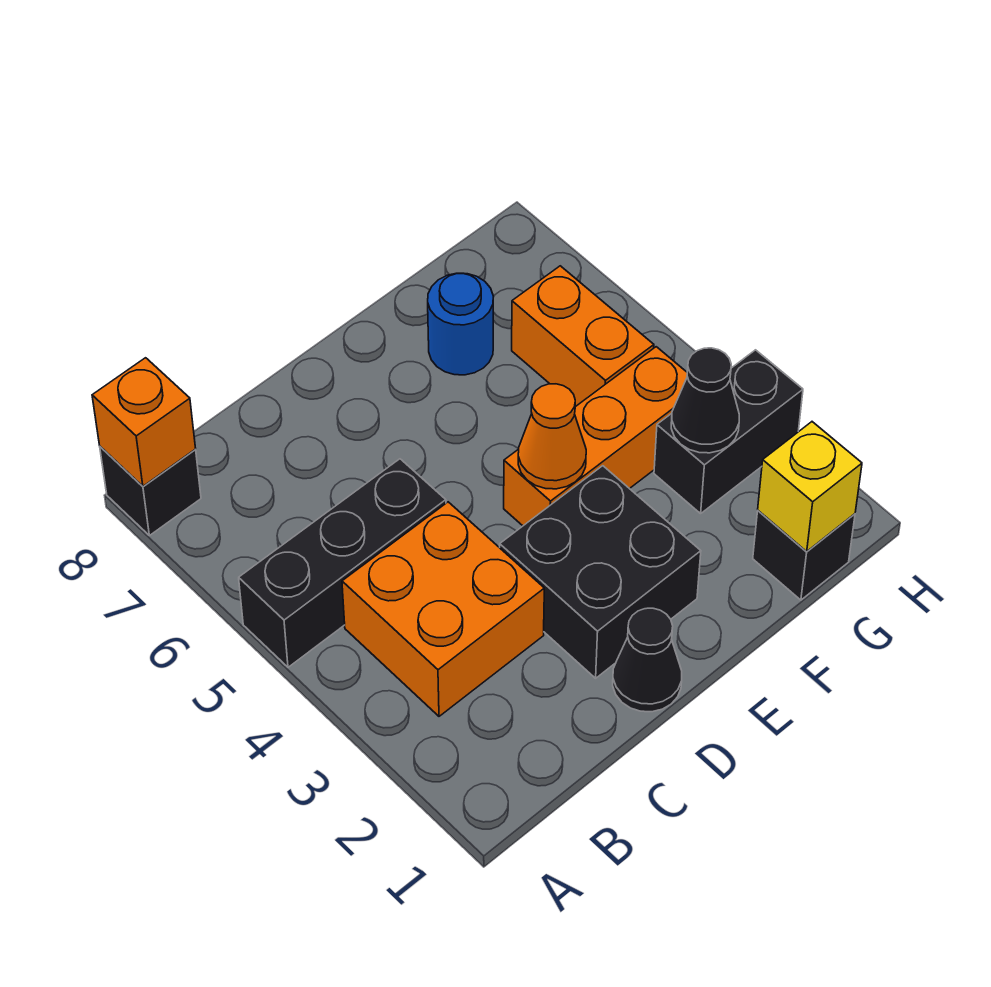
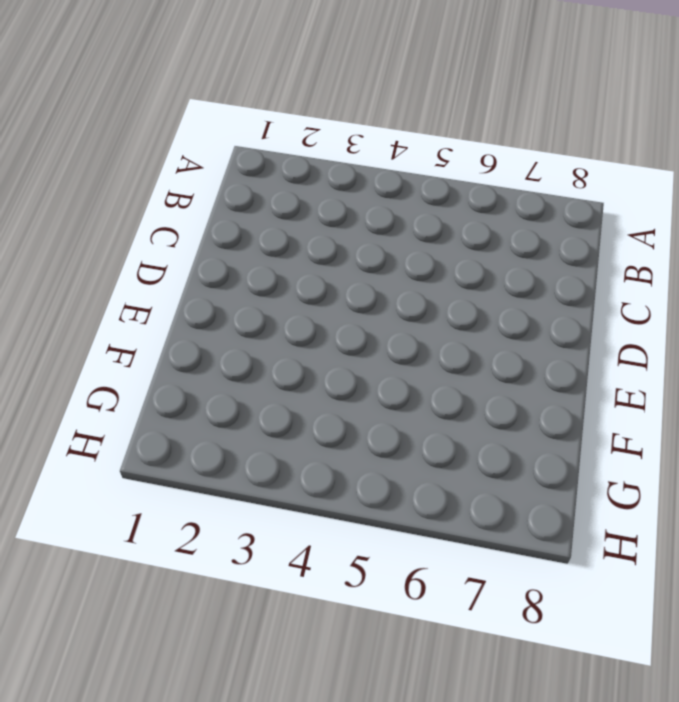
none -> black brick A5:C5 level 1
none -> black brick A8 level 1
none -> orange brick B3:C4 level 1

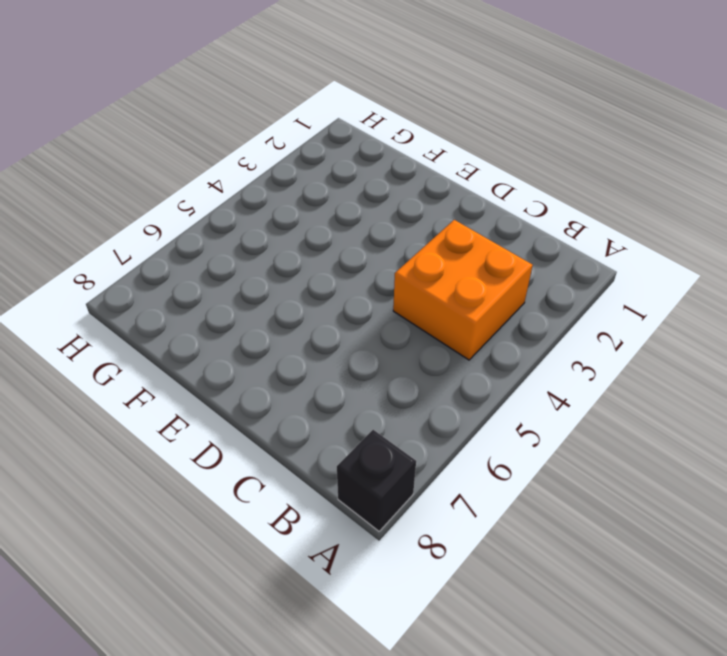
none -> black brick A5:C5 level 1
none -> black cone D1 level 1
none -> black brick D2:E3 level 1

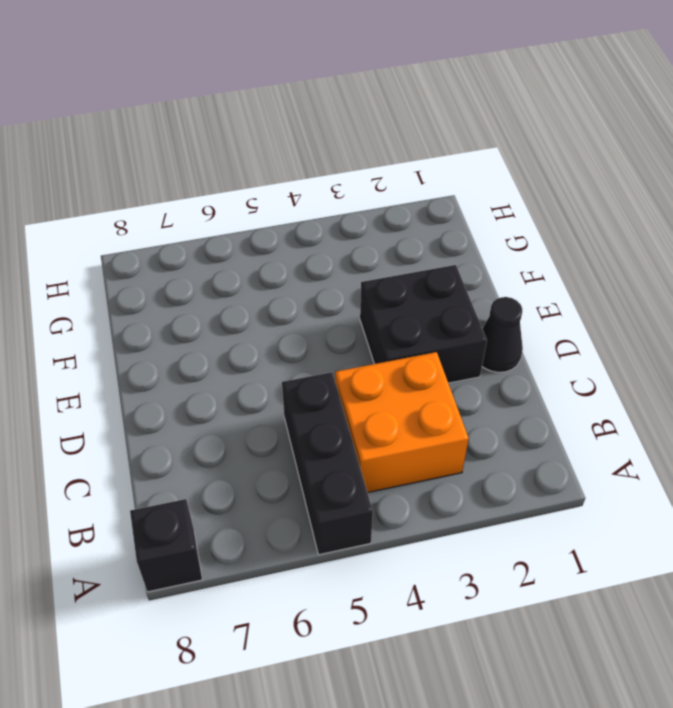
none -> orange brick E4:G4 level 1
none -> blue round brick F7 level 1
none -> black brick G1 level 1

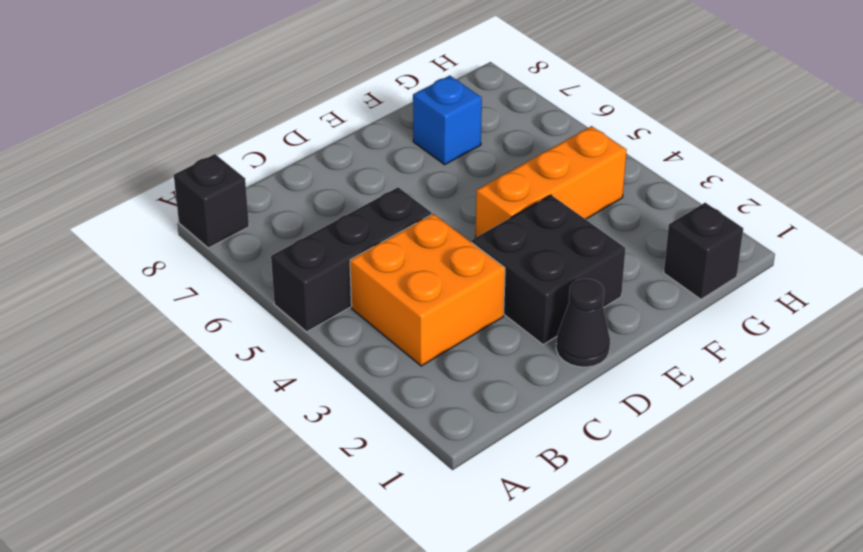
blue brick F7 level 1 -> blue round brick F7 level 1
none -> black brick G3:H3 level 1
none -> orange brick G5:G6 level 1
none -> orange brick A8 level 2

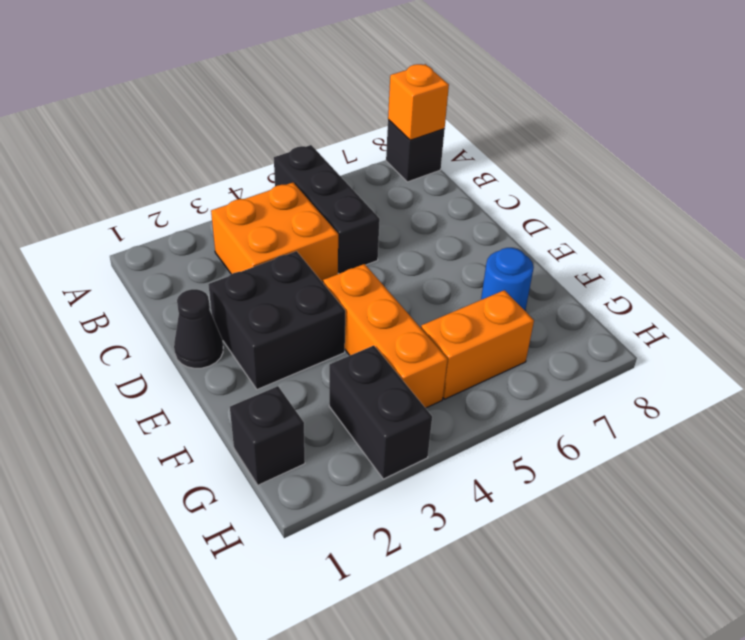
none -> orange cone E4 level 2
none -> yellow brick G1 level 2
none -> black cone G3 level 2

